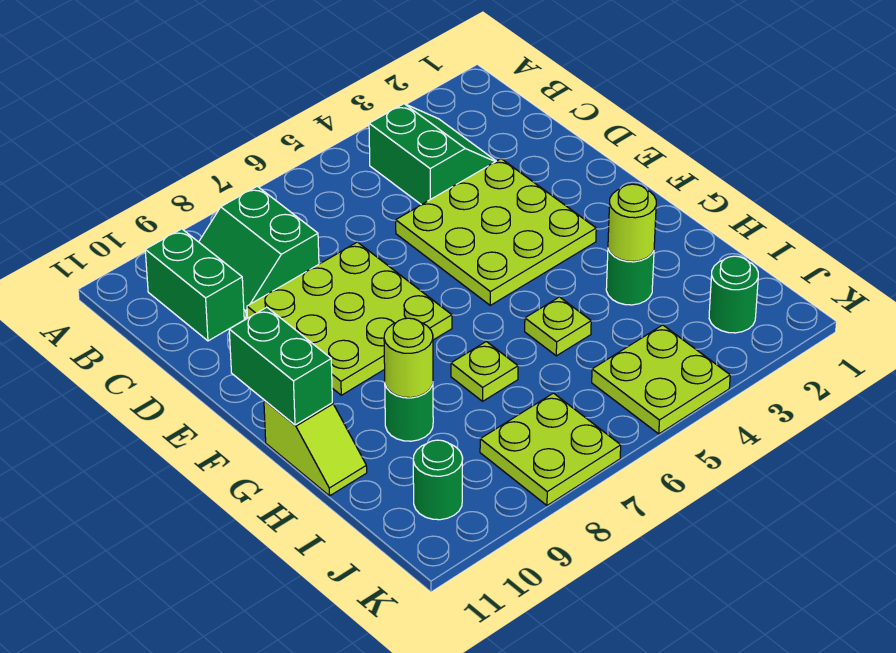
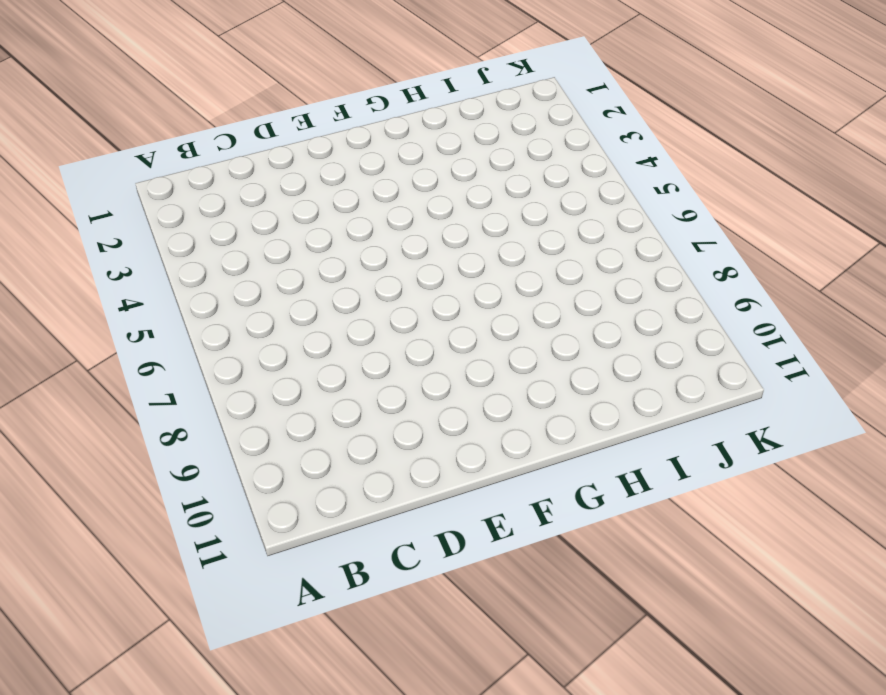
none -> green slope B3:C4 level 1 top 4
none -> green slope B8:C9 level 1 top 8
none -> green brick B10:C10 level 1

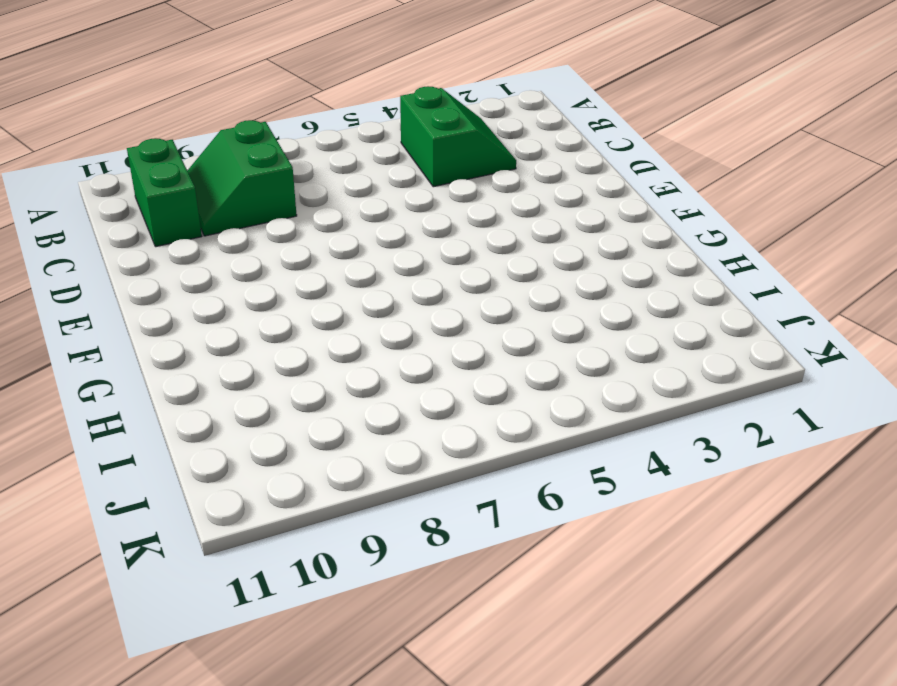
none -> lime plate D3:F5 level 1
none -> lime plate D7:F9 level 1
none -> lime slope G11:H11 level 1 top G

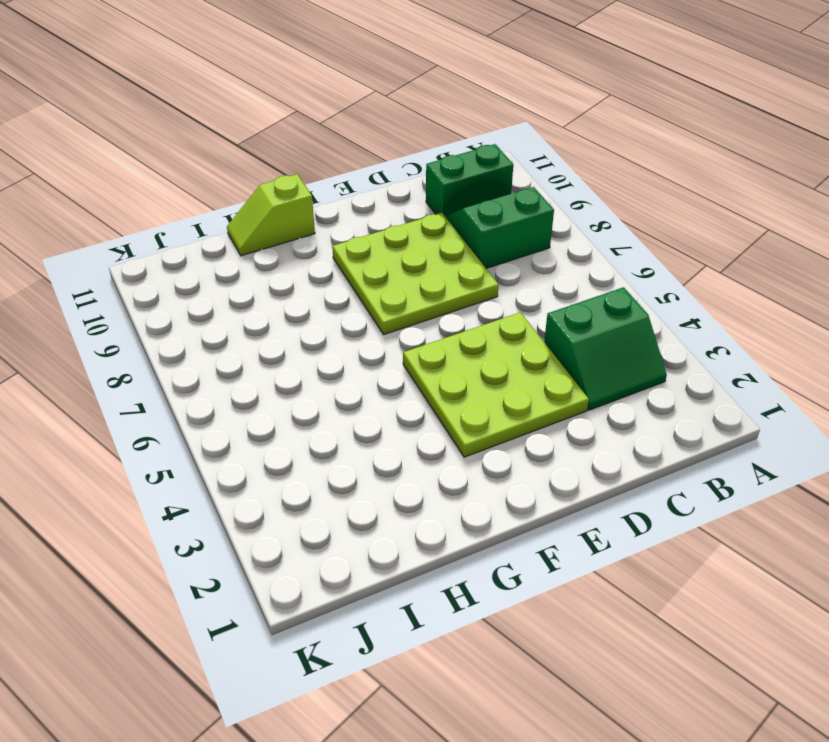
none -> green round brick H3 level 1
none -> lime plate H5 level 1
none -> lime plate H7 level 1

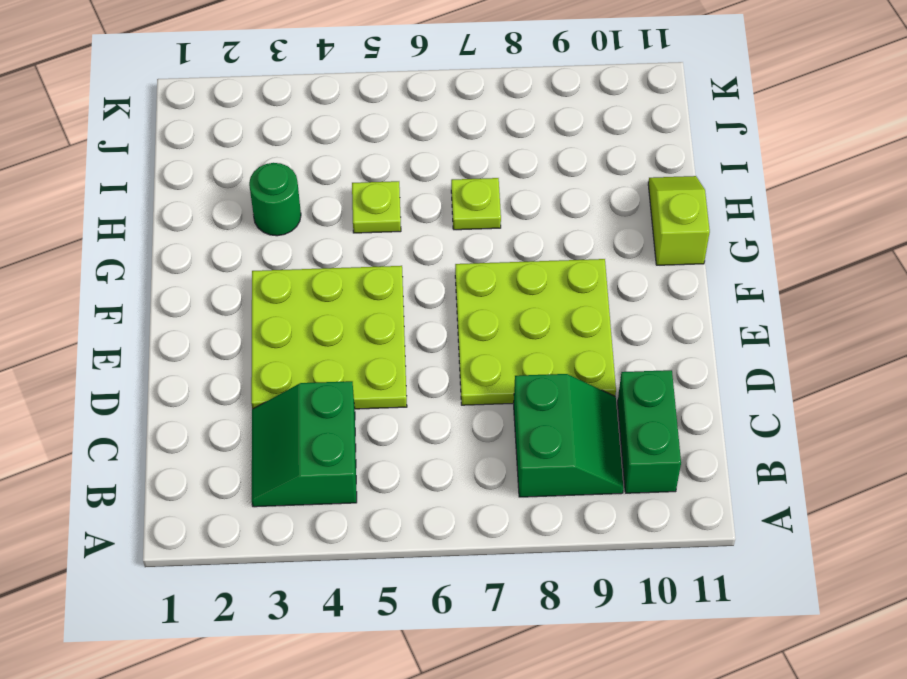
none -> green round brick H9 level 1
none -> green round brick J2 level 1
none -> lime plate J4:K5 level 1

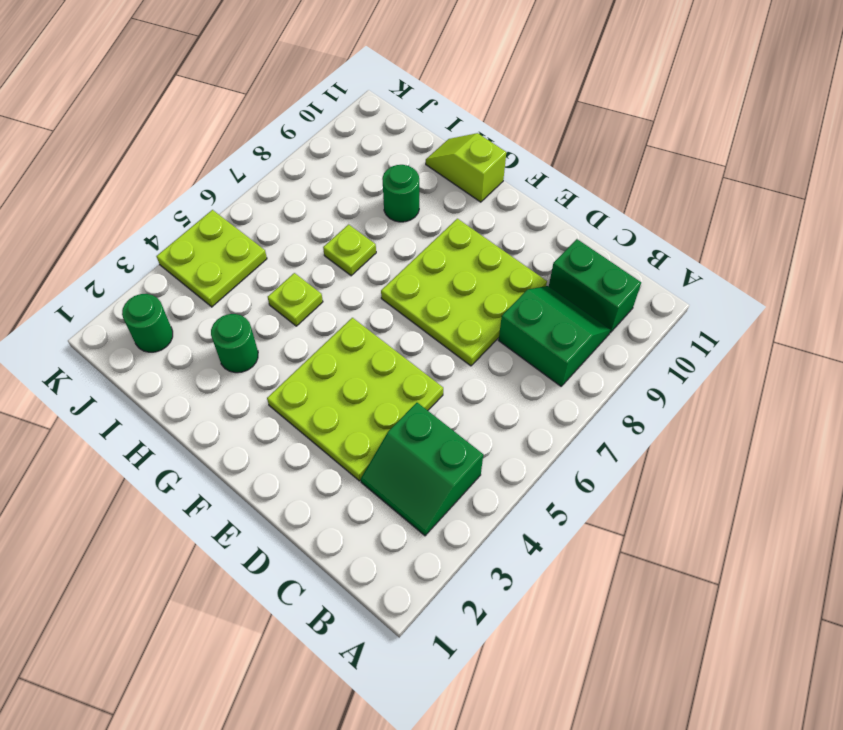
none -> lime plate J7:K8 level 1
none -> green round brick J10 level 1
none -> green brick F11:G11 level 2

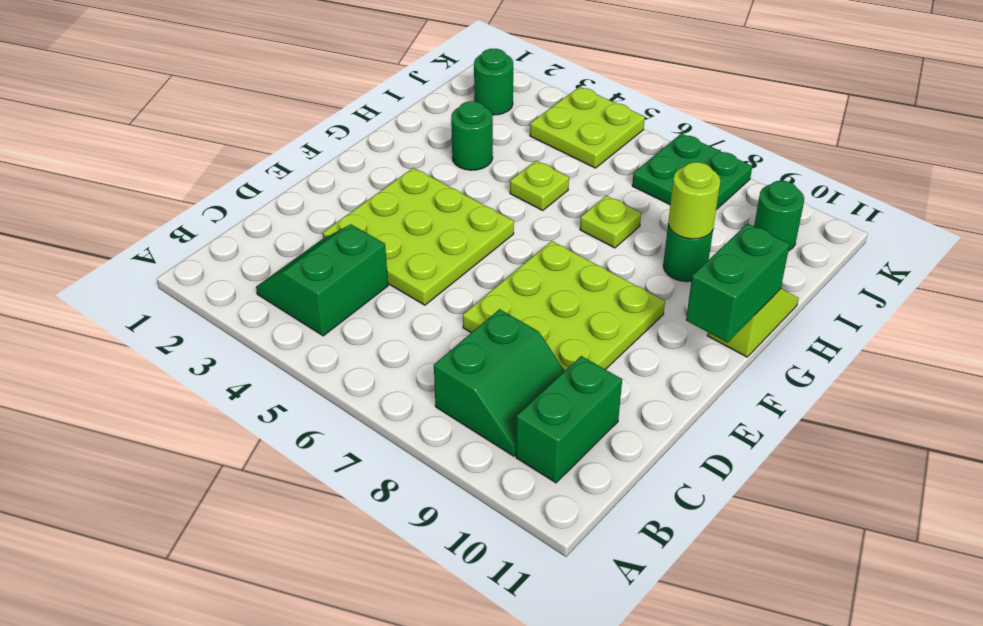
green plate J7:K8 level 1 -> lime plate J7:K8 level 1
none -> lime round brick H3 level 2

